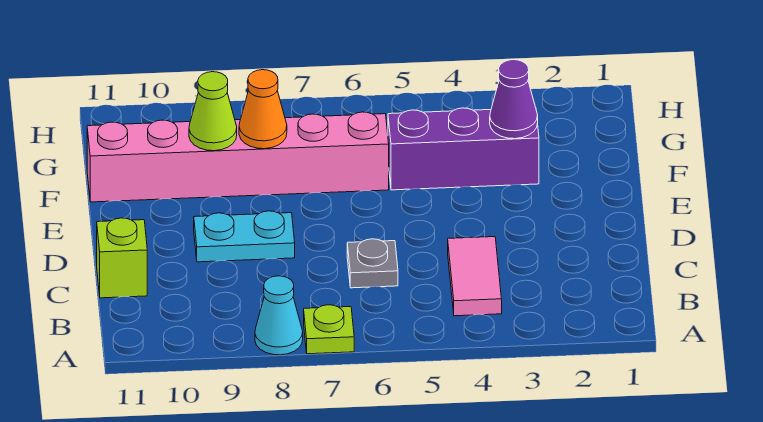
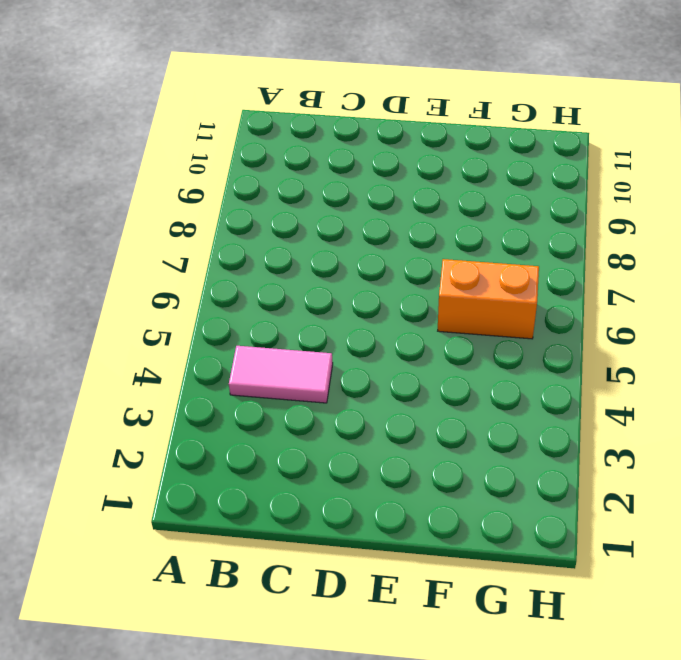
orange brick F6:G6 level 1 -> pink brick F6:F11 level 1
none -> lime plate A7 level 1
none -> cyan cone A8 level 1

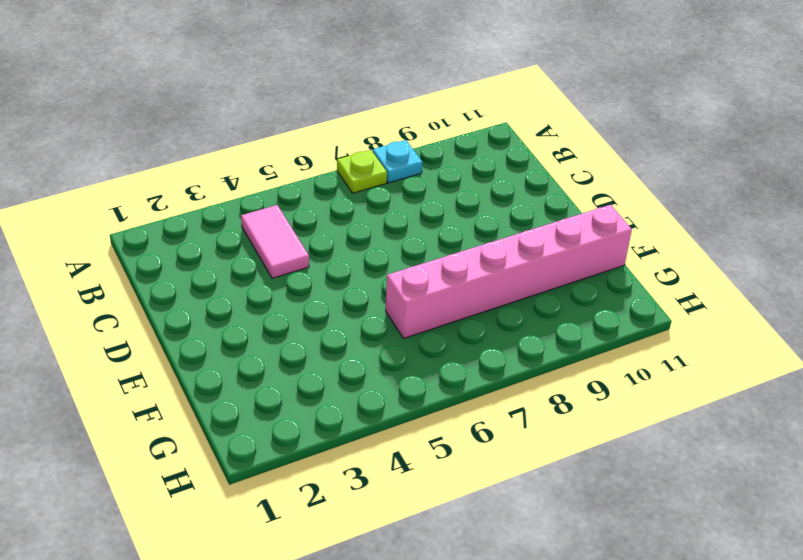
cyan plate A8 level 1 -> cyan cone A8 level 1
none -> grey plate C6 level 1
none -> lime brick C11 level 1

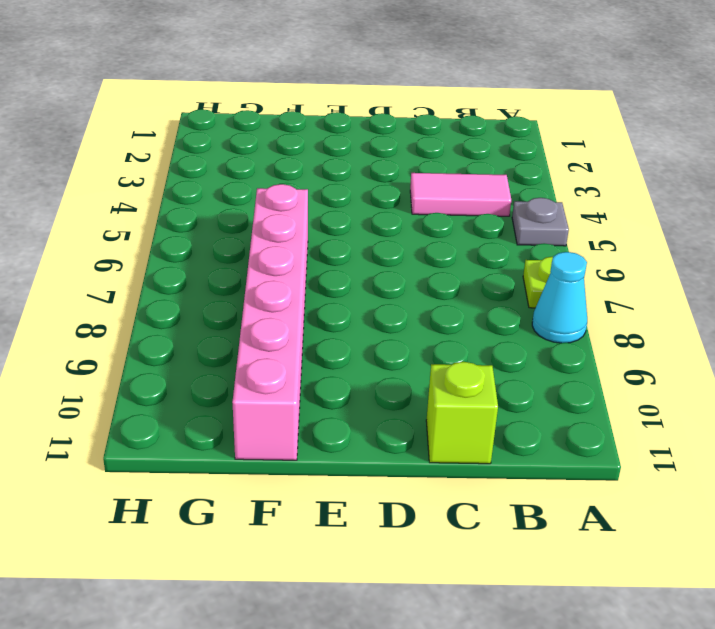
grey plate A5 level 1 -> grey plate C6 level 1
none -> cyan plate D8:D9 level 1
none -> purple brick F3:F5 level 1

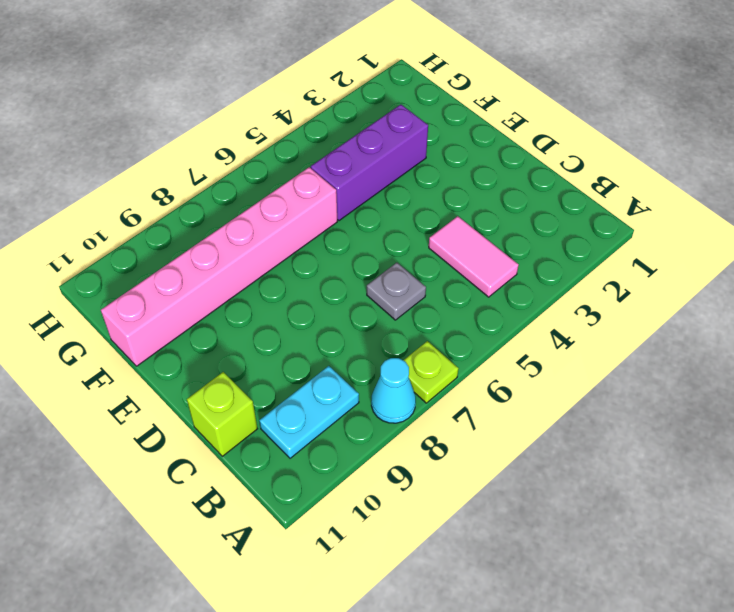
cyan plate B9:B10 level 1 -> cyan plate D8:D9 level 1
none -> purple cone F3 level 2
none -> orange cone F8 level 2

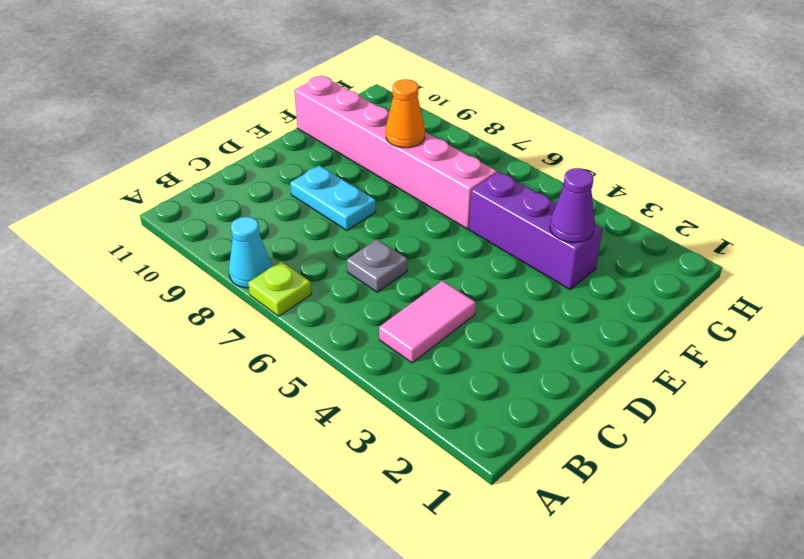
none -> lime brick C11 level 1
none -> lime cone F9 level 2

